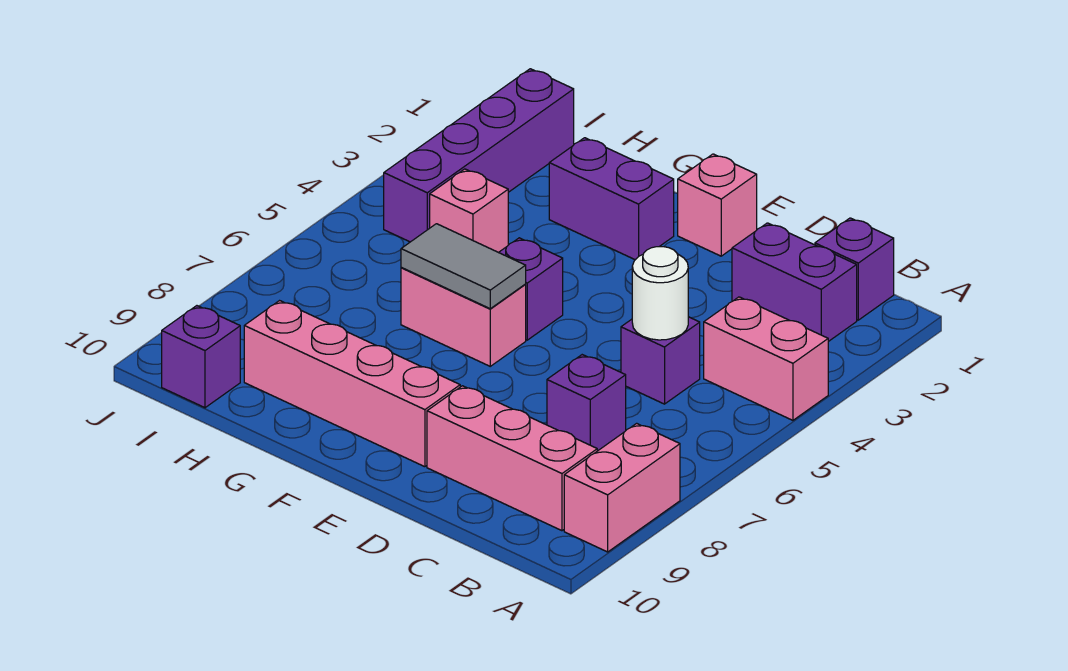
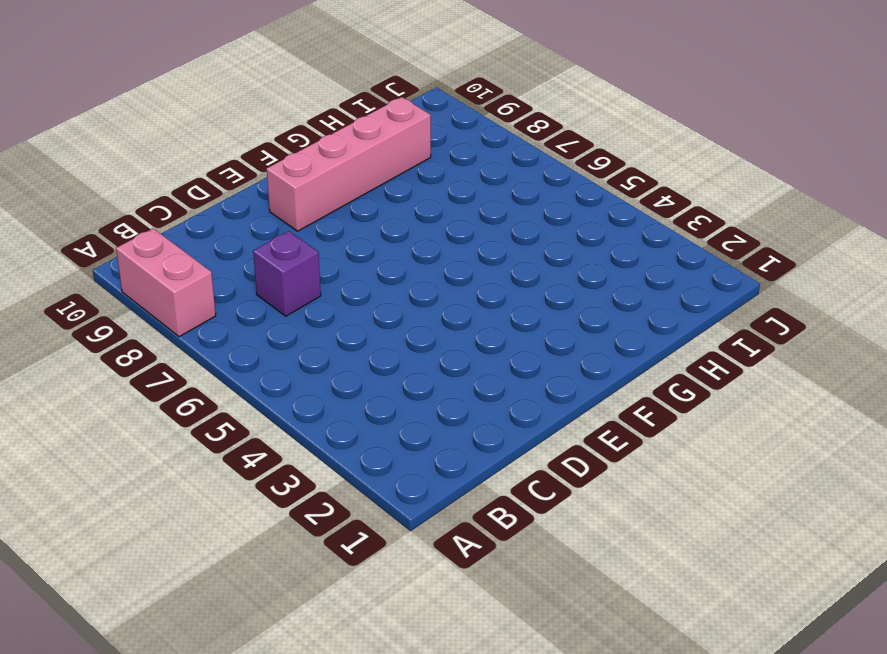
none -> pink brick A4:B4 level 1
none -> purple brick B1 level 1
none -> purple brick B2:C2 level 1

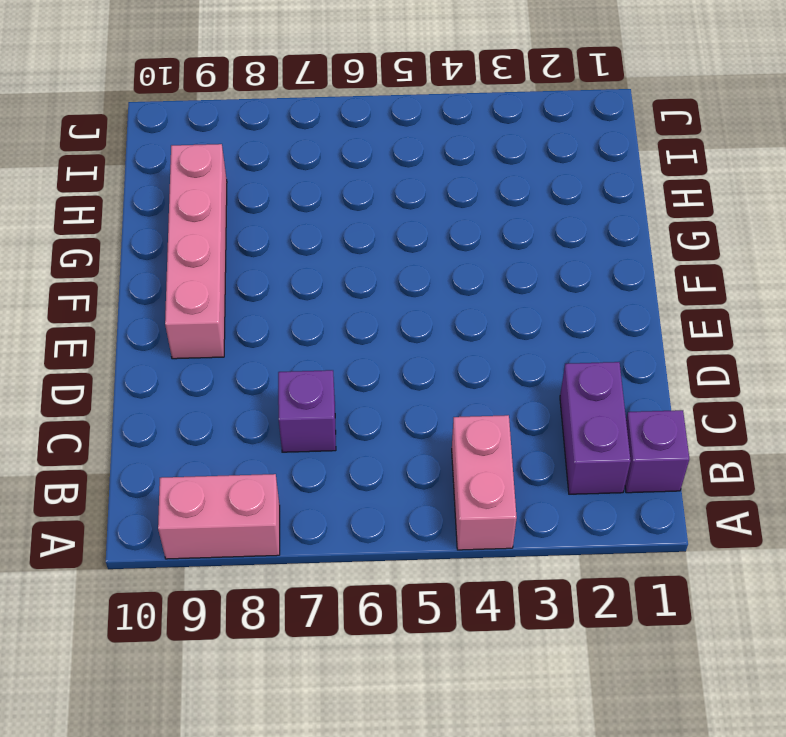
none -> pink brick B9:D9 level 1
none -> purple brick C5 level 1
none -> pink brick E1 level 1

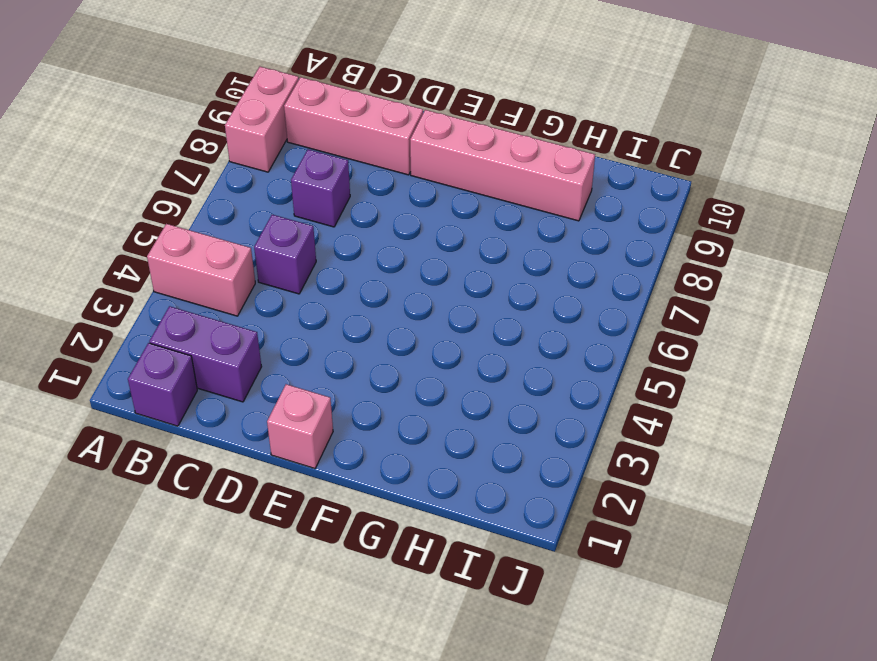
none -> purple brick F2:G2 level 1
none -> purple brick F5 level 1
none -> pink brick F6:G6 level 1

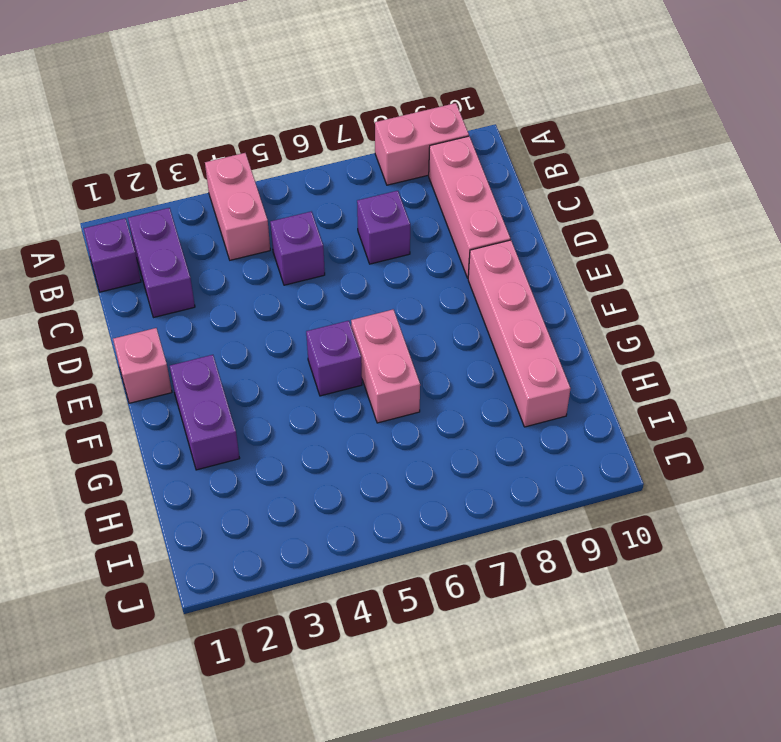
none -> pink brick H4 level 1
none -> purple brick I1:I4 level 1
none -> purple brick I10 level 1

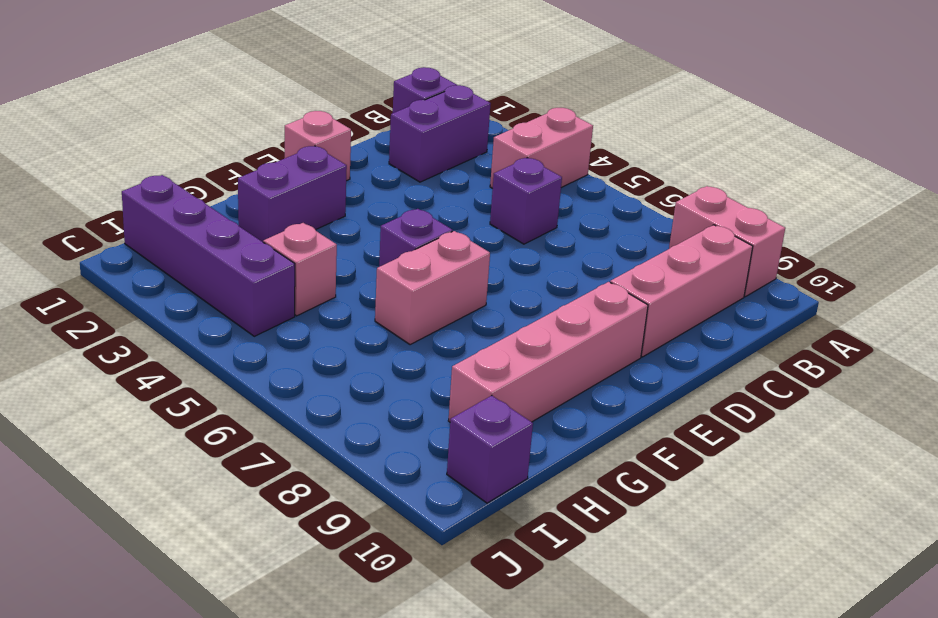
none -> purple brick C7 level 1
none -> white round brick C5 level 2
none -> grey tile F6:G6 level 2

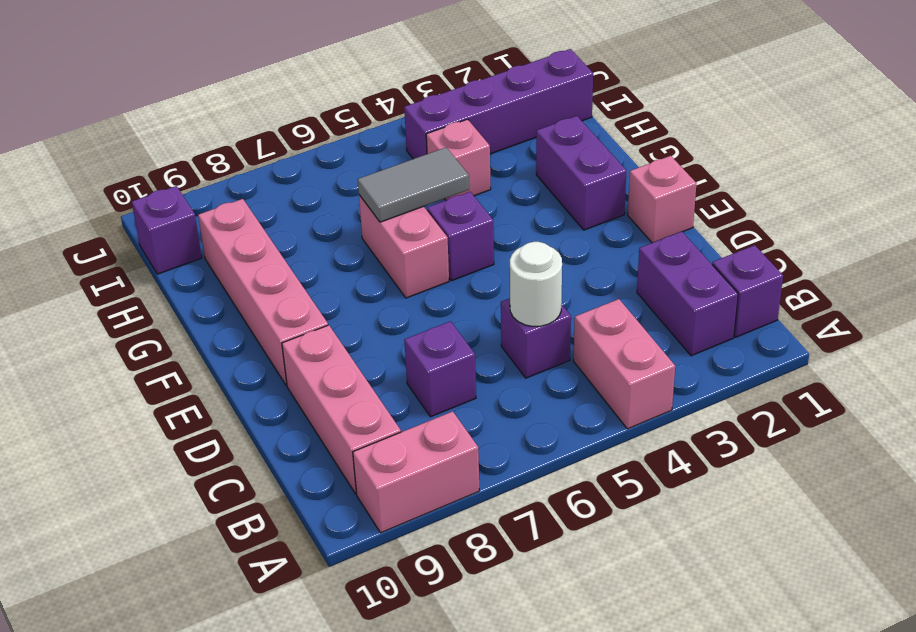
grey tile G5:G6 level 2 -> grey tile F6:G6 level 2

